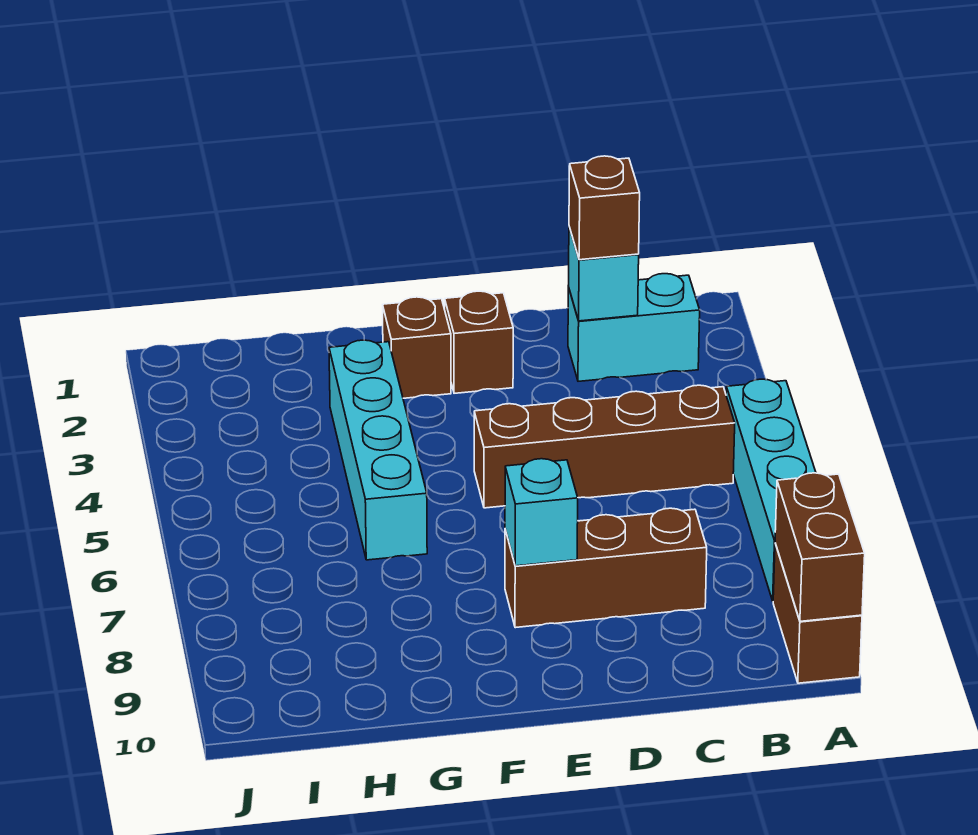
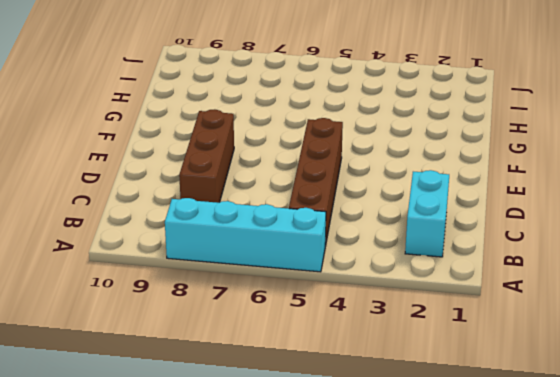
none -> brown brick A9:A10 level 1
none -> brown brick E2 level 1
none -> brown brick F2 level 1

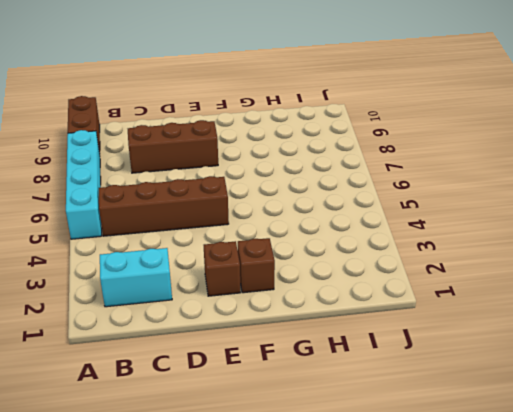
none -> cyan brick G3:G6 level 1
none -> brown brick A9:A10 level 2
none -> cyan brick C2 level 2

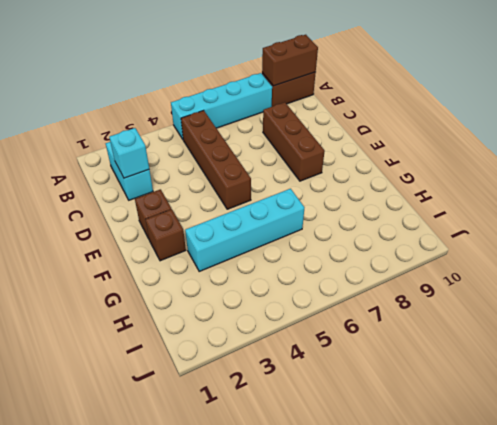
none -> cyan brick E8 level 2
none -> brown brick C2 level 3

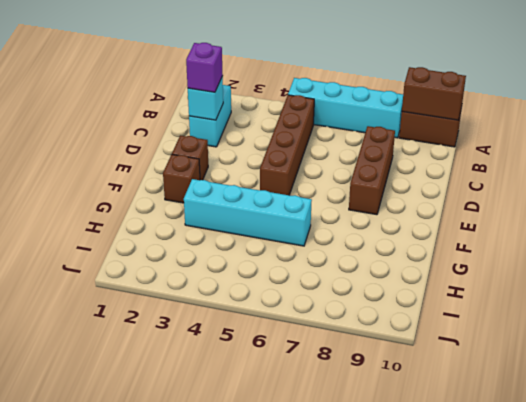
purple brick C2 level 3 -> brown brick C2 level 3
none -> cyan brick E8 level 2

